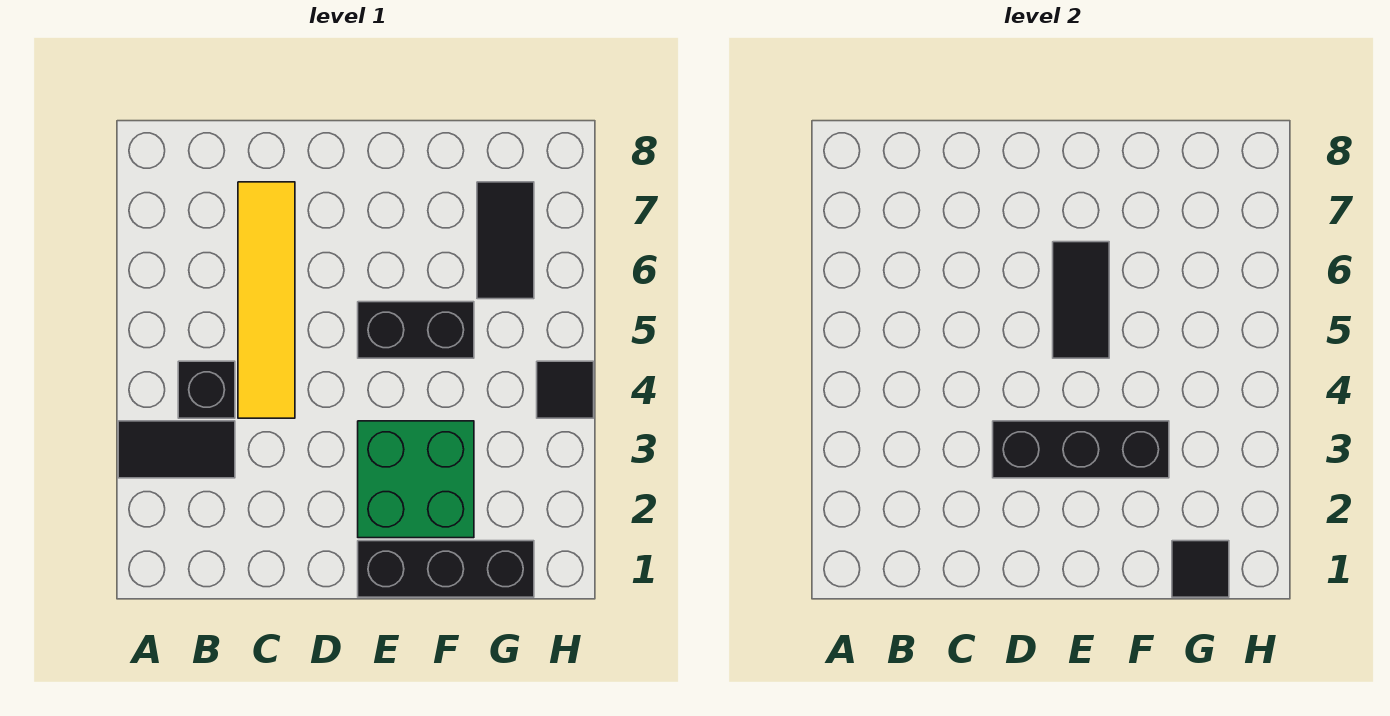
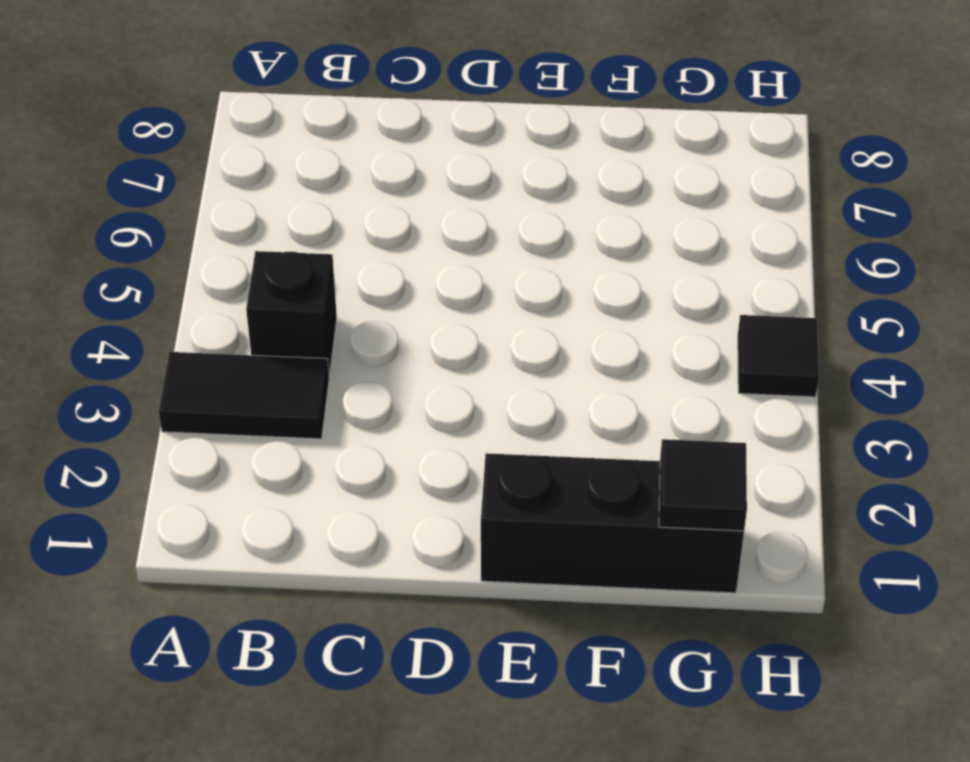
none -> yellow tile C4:C7 level 1
none -> green brick E2:F3 level 1

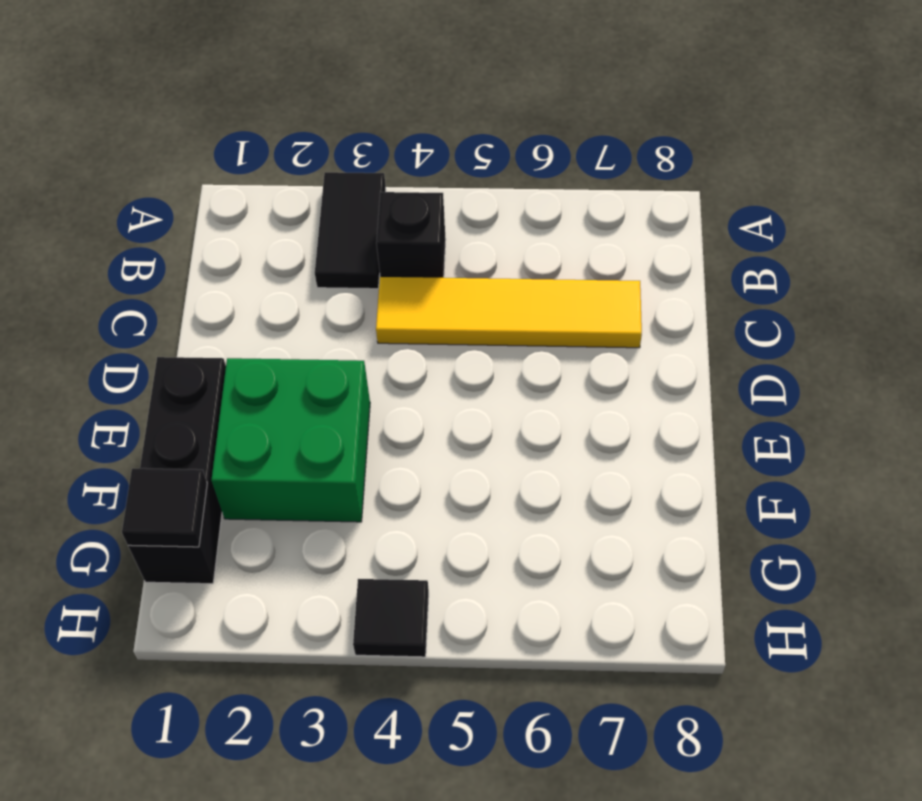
none -> black brick E5:F5 level 1
none -> black tile G6:G7 level 1

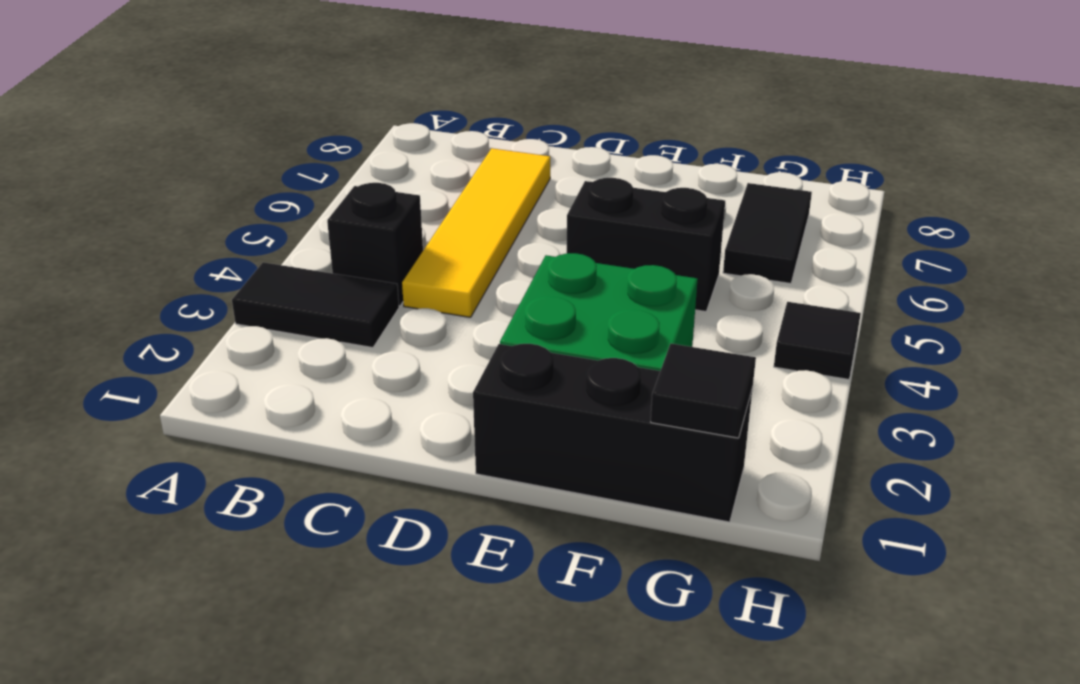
none -> black brick D3:F3 level 2
none -> black tile E5:E6 level 2

